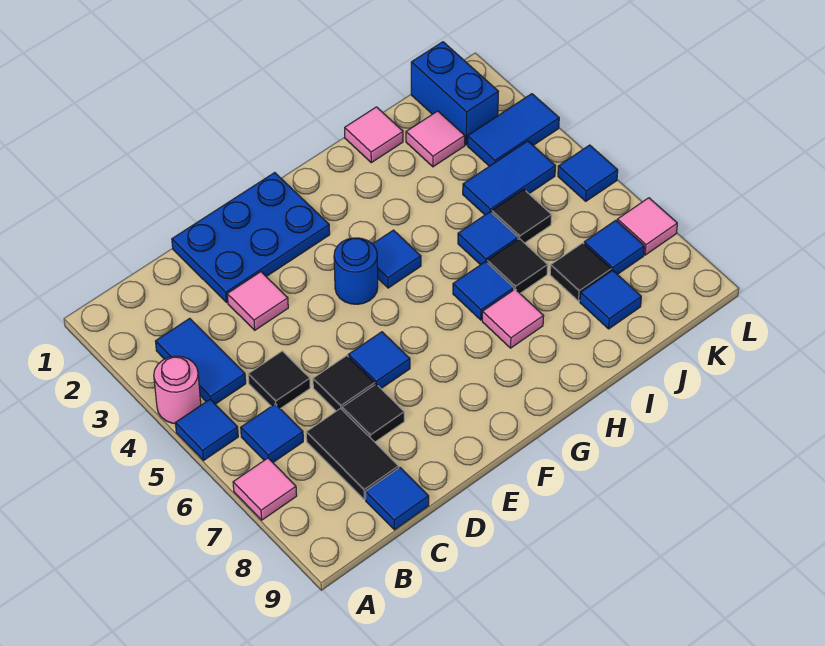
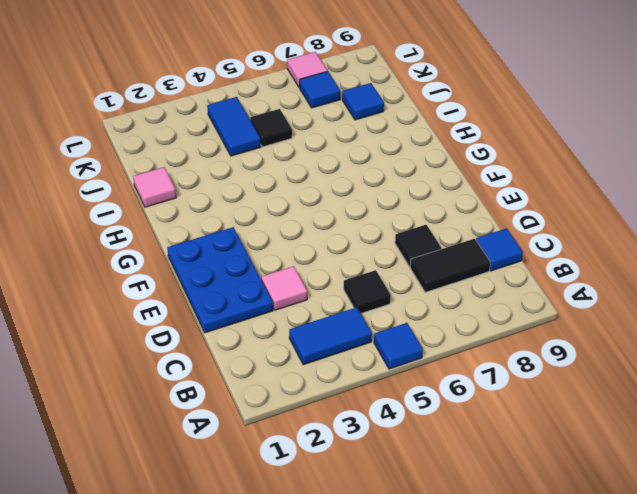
none -> pink round brick A4 level 1
none -> pink tile A7 level 1
none -> blue tile B6 level 1
none -> black tile D6 level 1

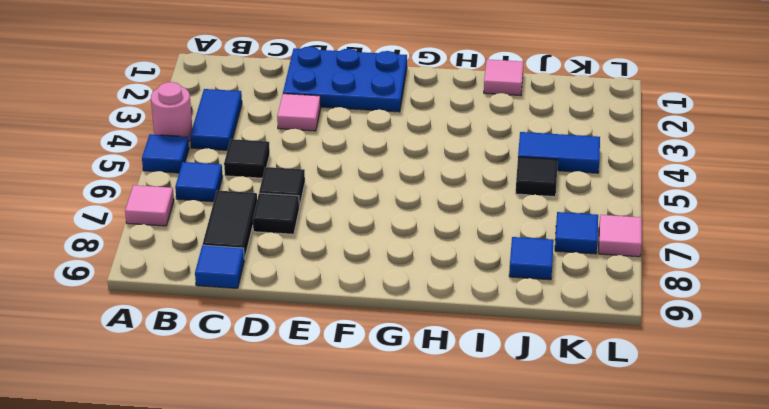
none -> blue tile E6 level 1
none -> blue round brick F4 level 1
none -> blue tile G4 level 1
none -> blue tile H6 level 1

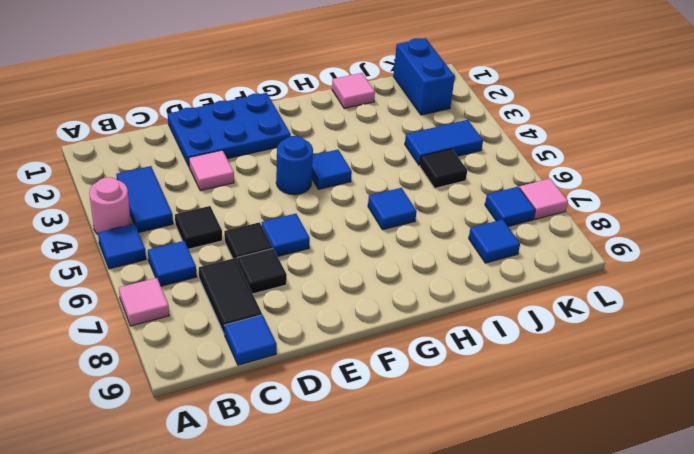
none -> pink tile H7 level 1
none -> blue tile I5 level 1
none -> black tile I6 level 1
none -> pink tile J2 level 1

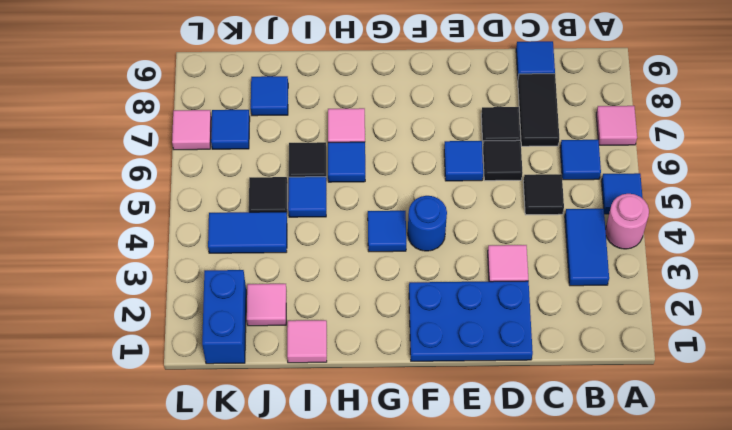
none -> black tile J7 level 1
none -> blue tile K3:L3 level 1
none -> blue tile L5 level 1

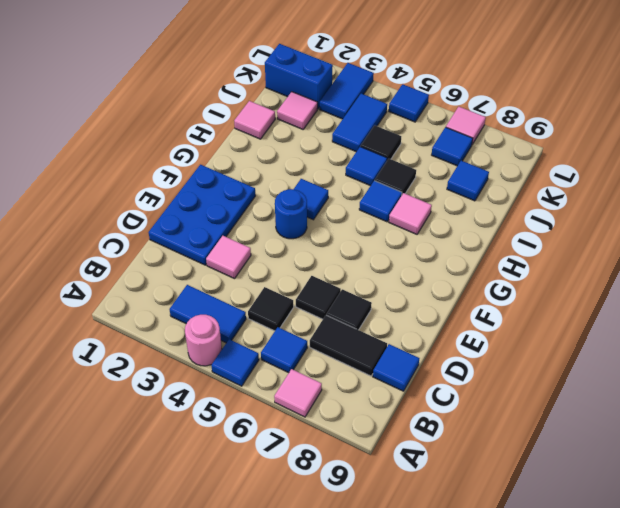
none -> blue tile E6 level 1
none -> black tile J7 level 1

